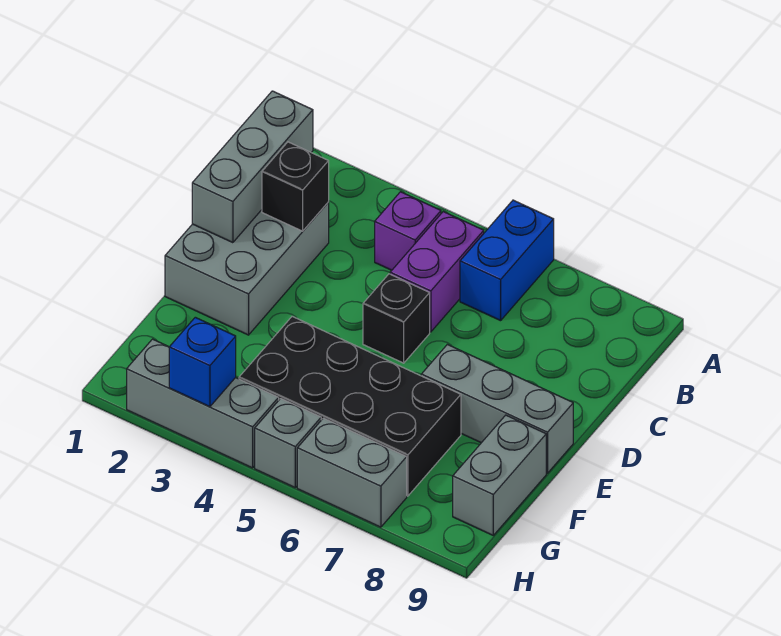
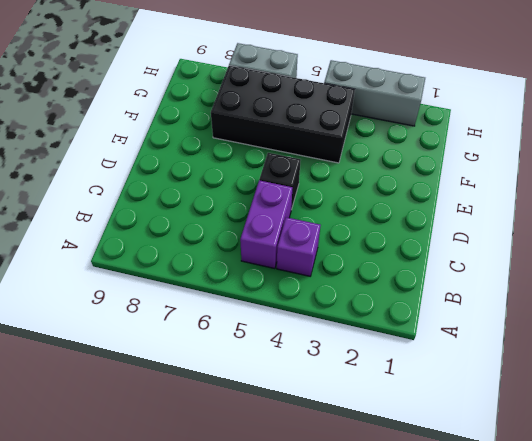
none -> blue brick A6:B6 level 1
none -> grey brick C1:E2 level 1
none -> grey brick E7:E9 level 1

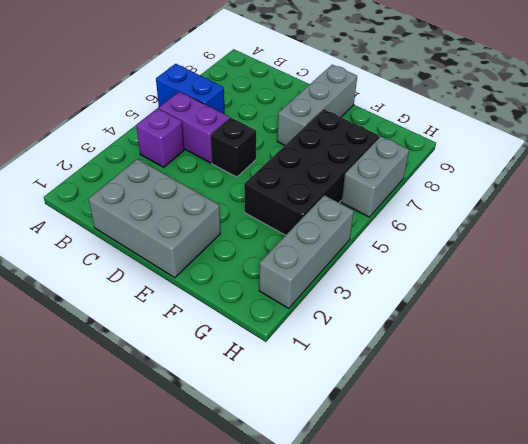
none -> grey brick F9:G9 level 1
none -> grey brick H5 level 1
none -> grey brick B1:D1 level 2

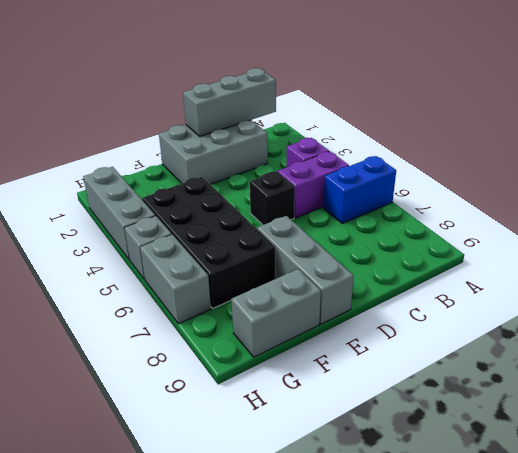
none -> black brick C2 level 2
none -> blue brick H3 level 2

